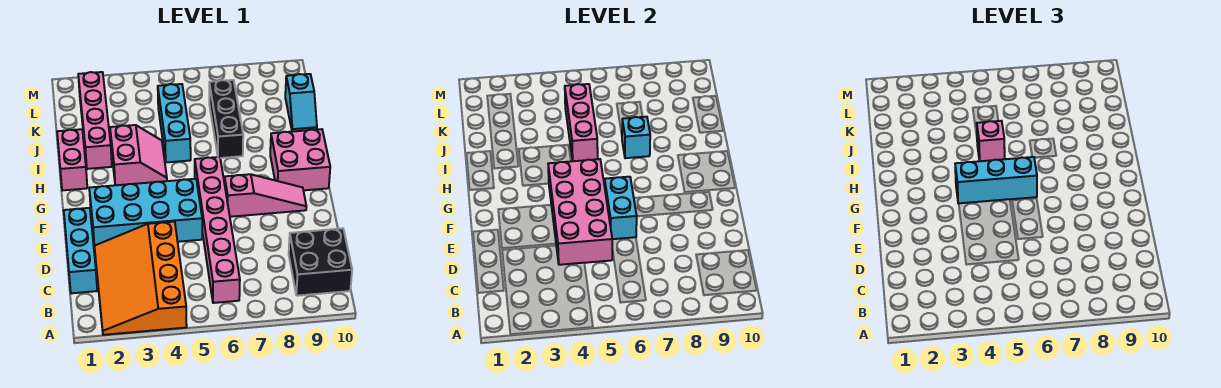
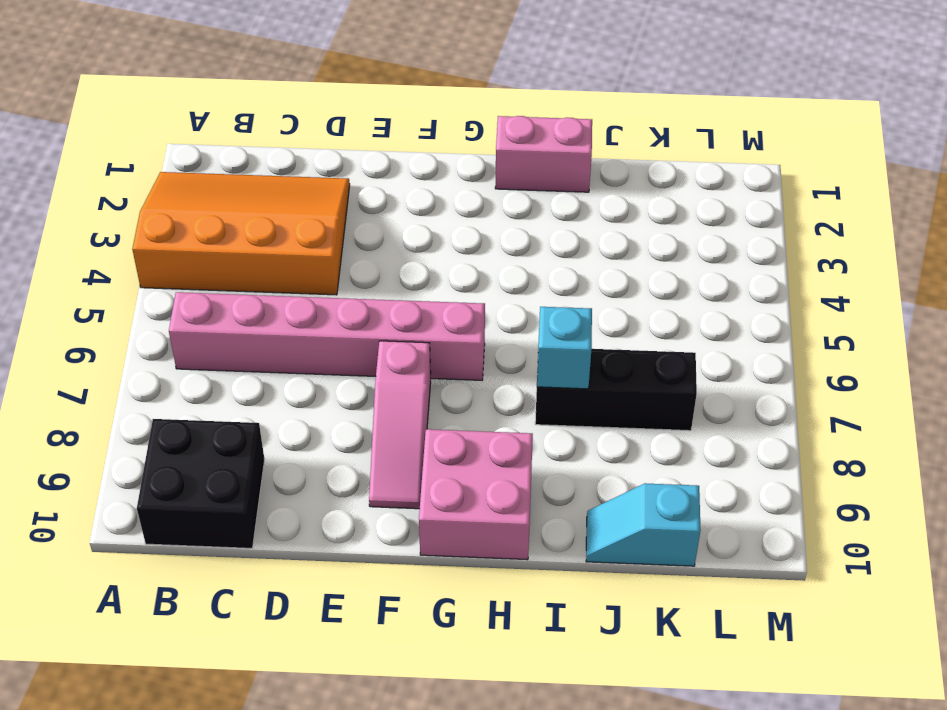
none -> cyan brick C1:E1 level 1
none -> cyan brick E2:F5 level 1
none -> pink slope H3:I4 level 1 top 3

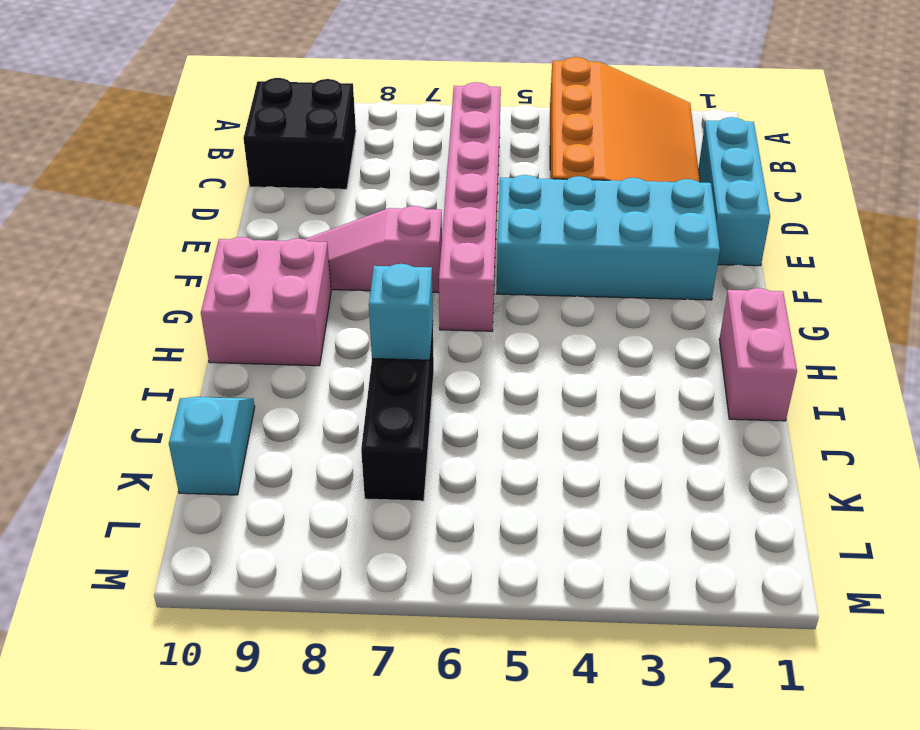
none -> pink slope H3:I4 level 1 top 3
none -> pink brick I2:L2 level 1
none -> cyan brick I5:K5 level 1

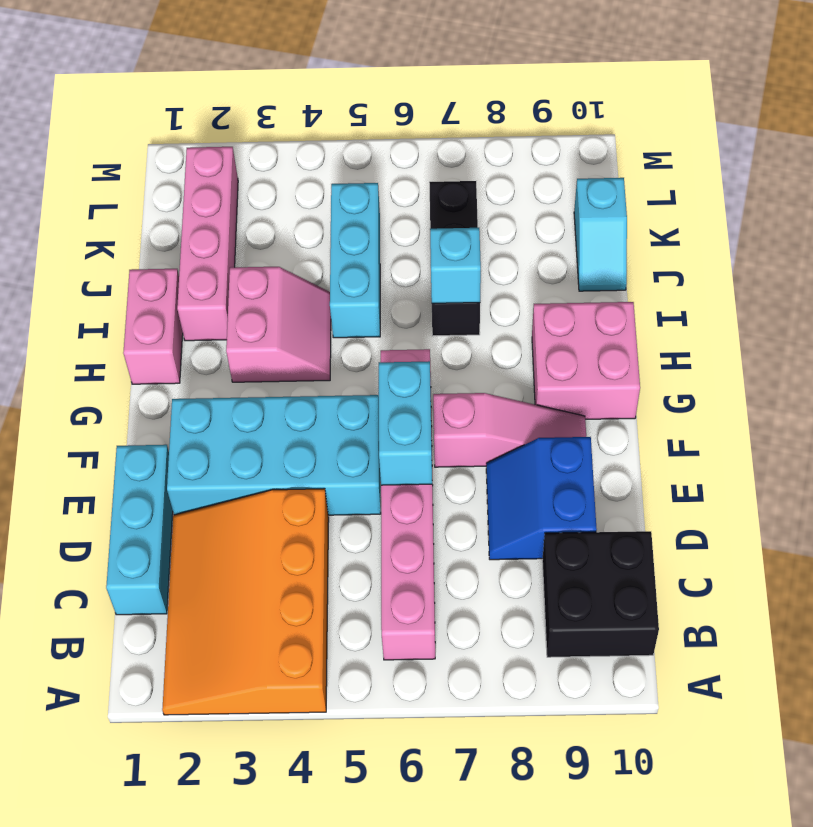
blue slope D8:E9 level 1 top 9 -> none
none -> pink brick D4:G5 level 2
none -> pink brick I5:K5 level 2
none -> cyan brick G4:G6 level 3

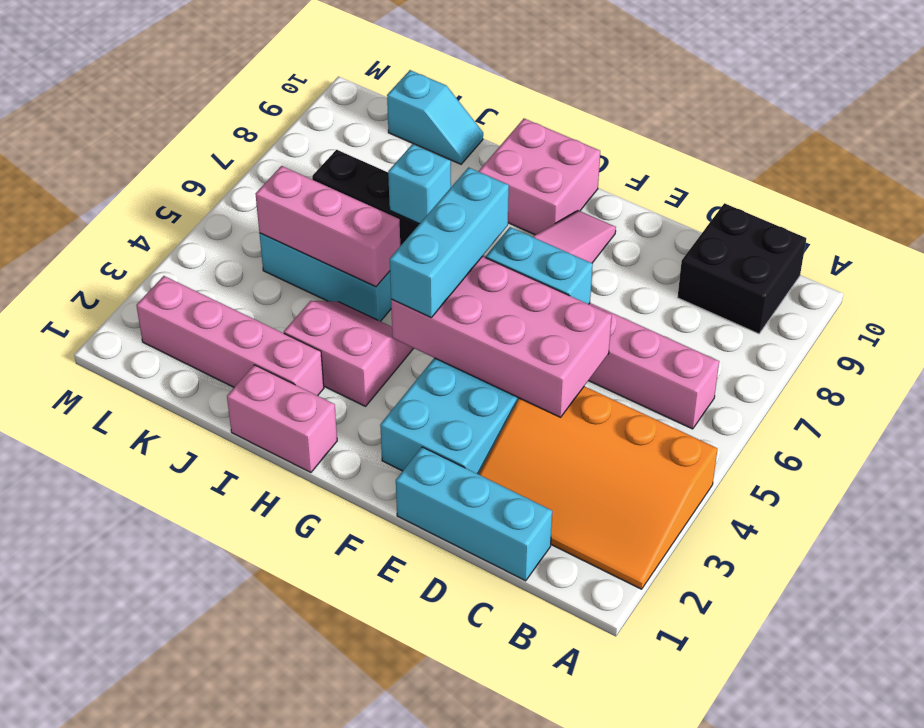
none -> pink brick I5 level 3

